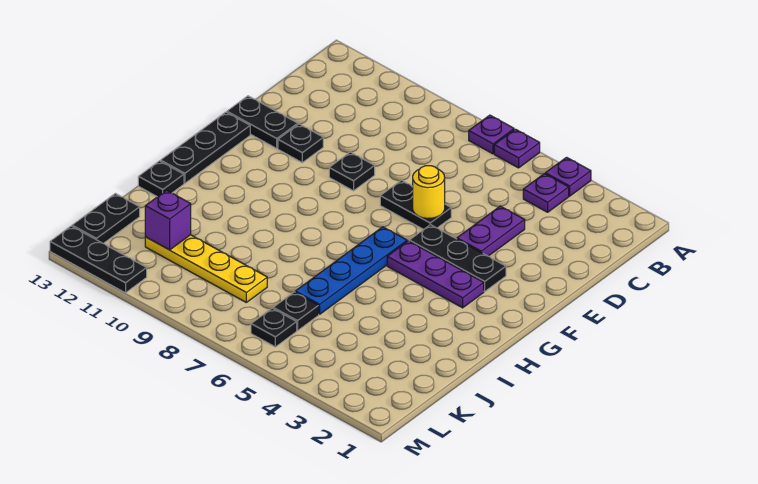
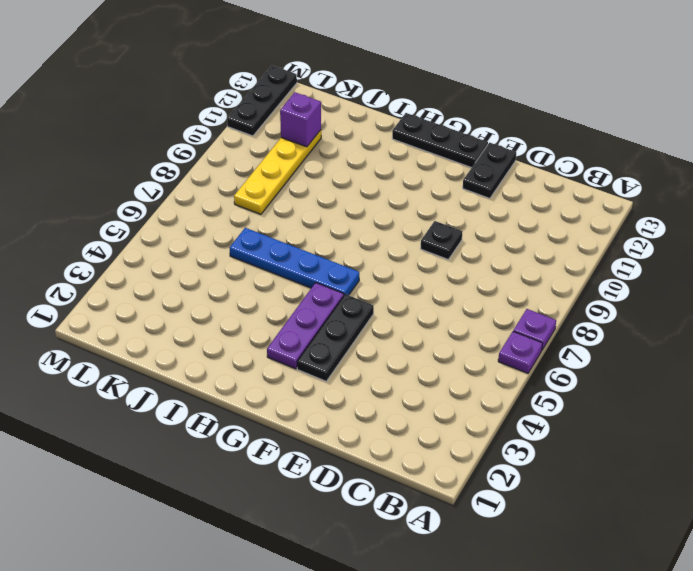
none -> purple plate A4 level 1
none -> purple plate B4 level 1
none -> purple plate D4:E4 level 1

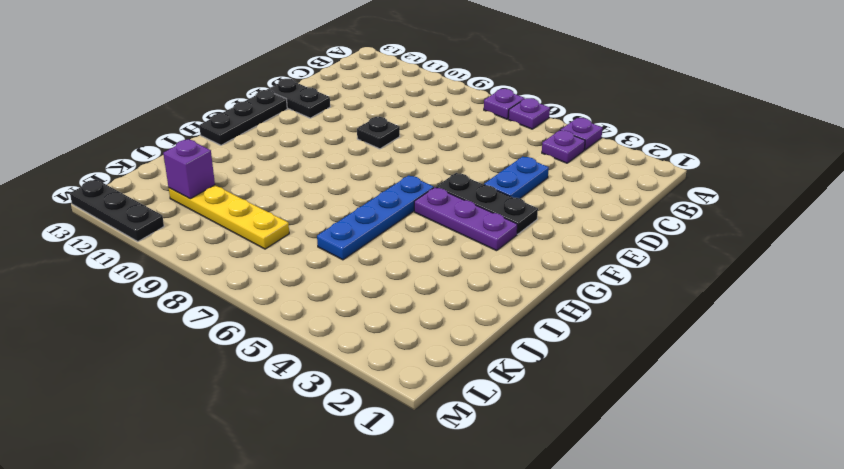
blue plate D4:E4 level 1 -> purple plate D4:E4 level 1
none -> black plate E6:E7 level 1
none -> black plate E11 level 1
none -> black plate I13 level 1

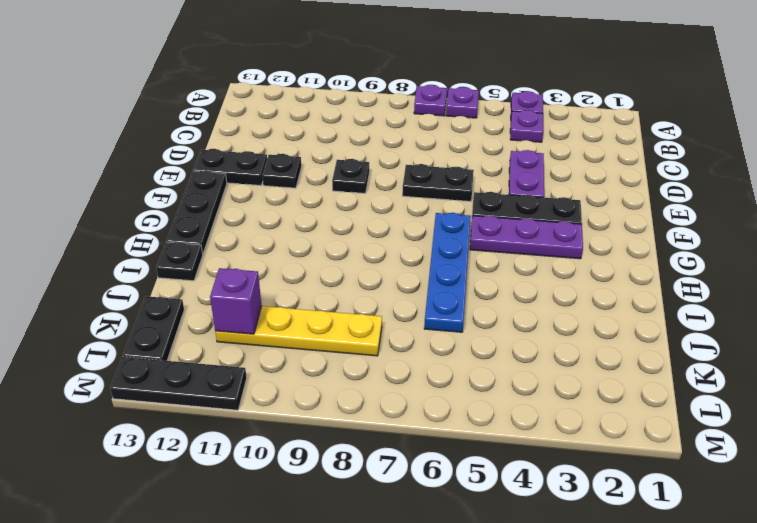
none -> black plate K6 level 1
none -> black plate L6 level 1
none -> yellow round brick E6 level 2

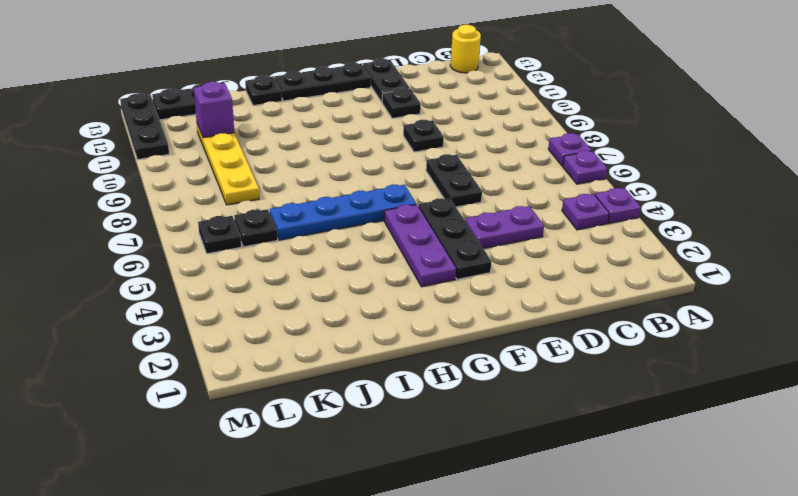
yellow round brick B13 level 1 -> yellow round brick E6 level 2

